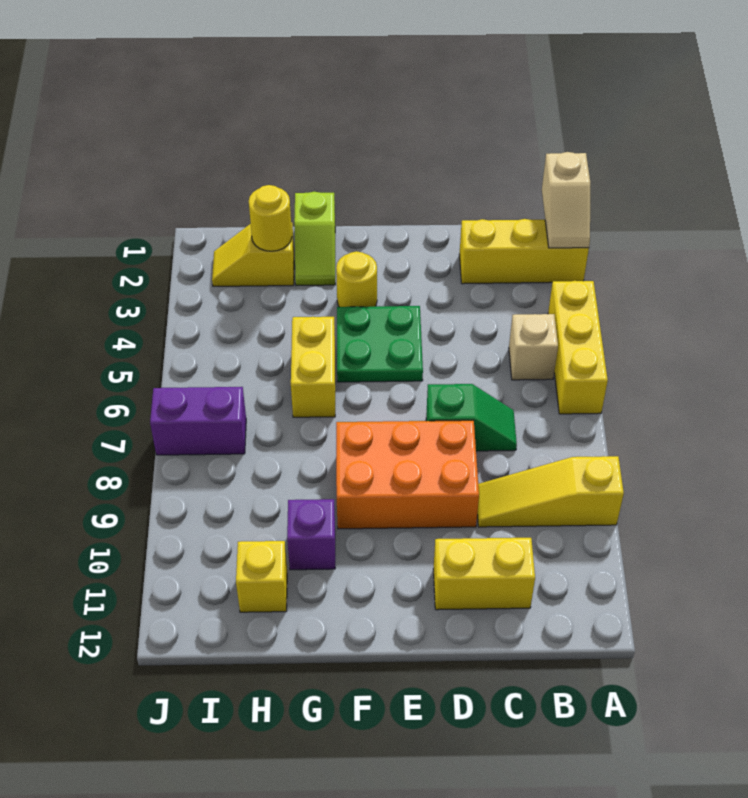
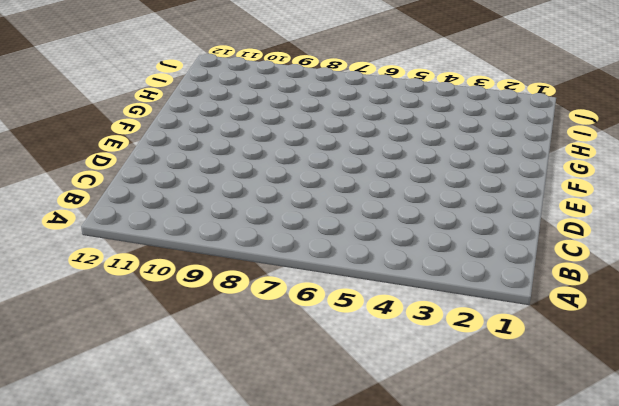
none -> yellow brick A2:C2 level 1
none -> yellow brick A4:A6 level 1
none -> yellow slope A9:C9 level 1 top A

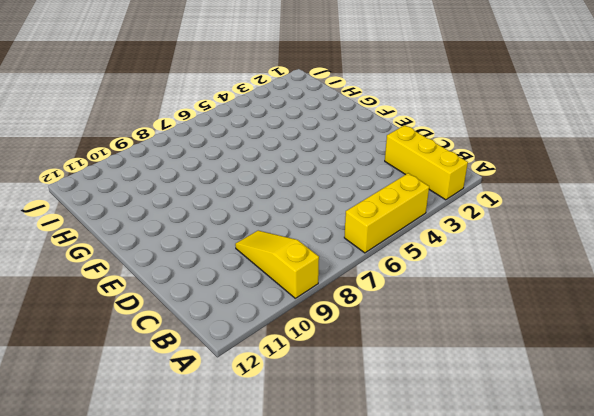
none -> tan brick B5 level 1
none -> green slope C7:D7 level 1 top D
none -> yellow brick C11:D11 level 1

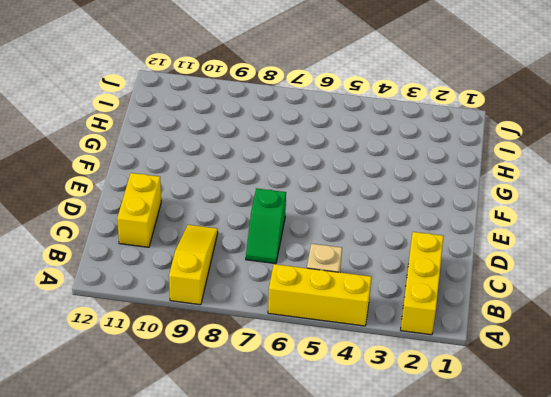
none -> orange brick D8:F9 level 1
none -> green plate E4:F5 level 1
none -> yellow round brick F3 level 1

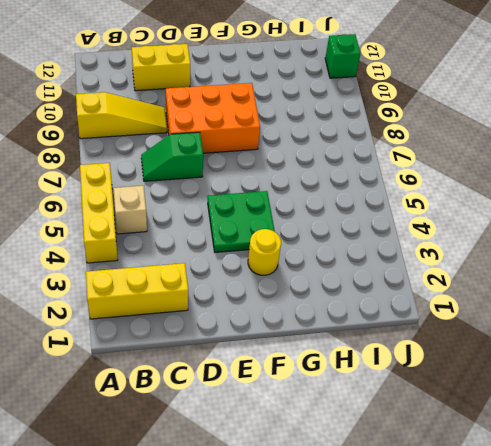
green brick J11 level 1 -> none
none -> lime slope G1:G2 level 1 top 1
none -> yellow brick G5:G6 level 1
none -> purple brick G10 level 1

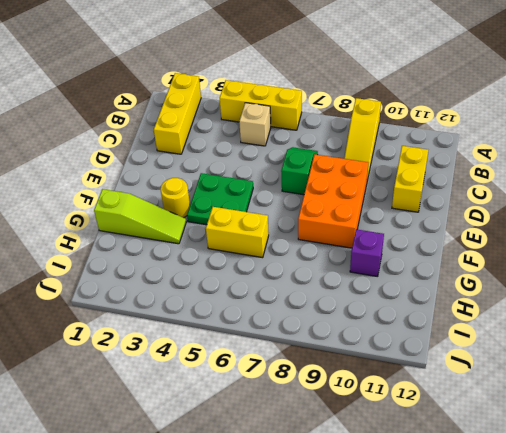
lime slope G1:G3 level 1 top 1 -> lime slope G1:G2 level 1 top 1
none -> yellow slope H2:I2 level 1 top H
none -> yellow brick H11 level 1
none -> purple brick I7:J7 level 1

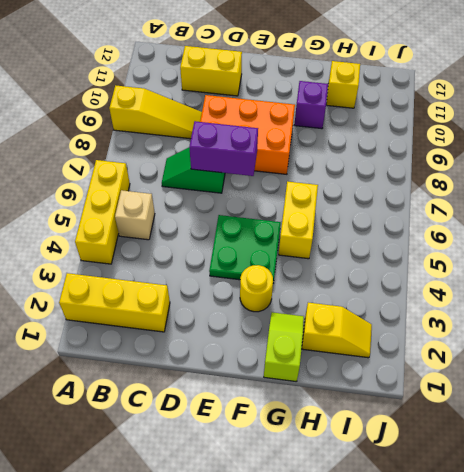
purple brick D7:E7 level 2 -> purple brick I7:J7 level 1
none -> tan slope A1:A2 level 2 top 1
none -> yellow round brick H2 level 2

